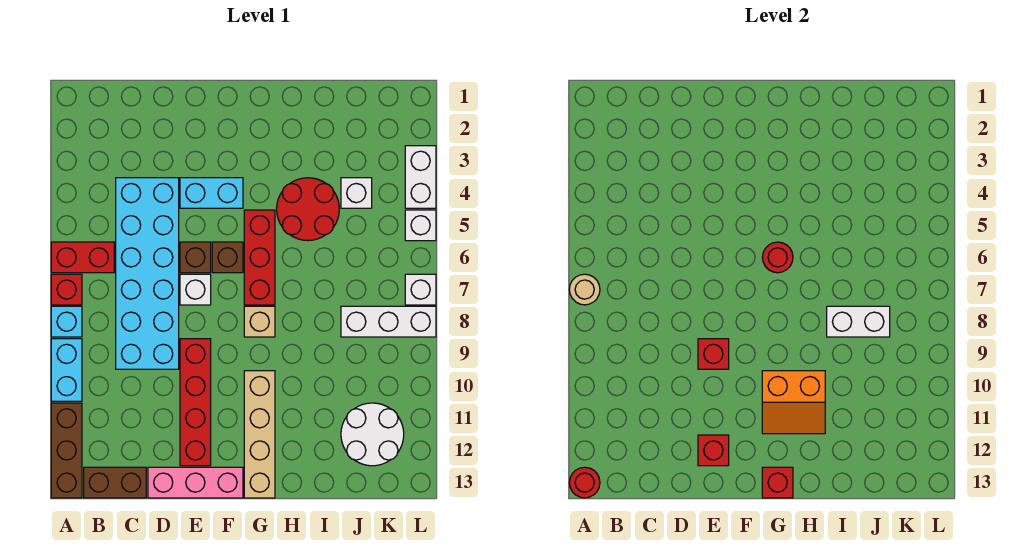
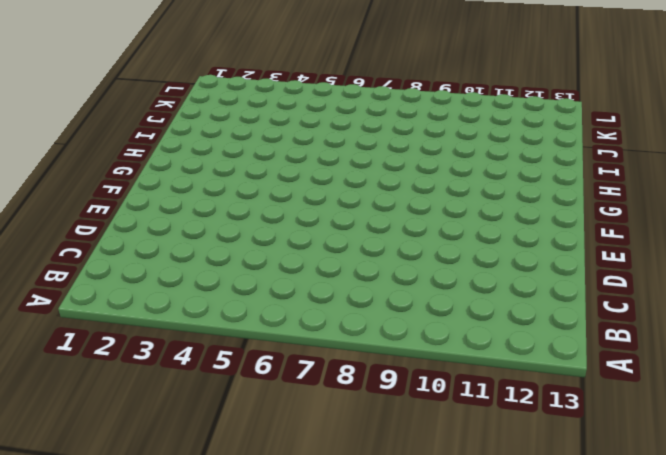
none -> red brick A6:B6 level 1
none -> red brick A7 level 1
none -> cyan brick A8 level 1
none -> cyan brick A9:A10 level 1

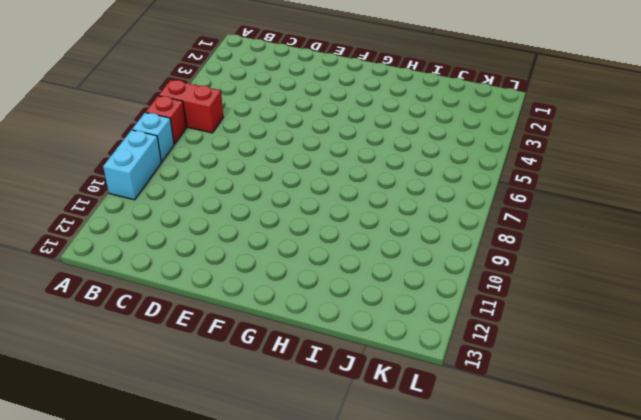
none -> brown brick A11:A13 level 1
none -> brown brick B13:C13 level 1
none -> cyan brick C4:D9 level 1
none -> pink brick D13:F13 level 1

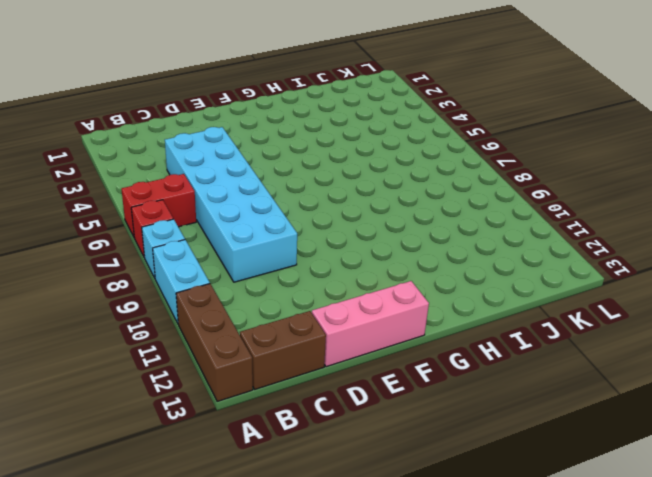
none -> cyan brick E4:F4 level 1
none -> brown brick E6 level 1
none -> white brick E7 level 1
none -> red brick E9:E12 level 1

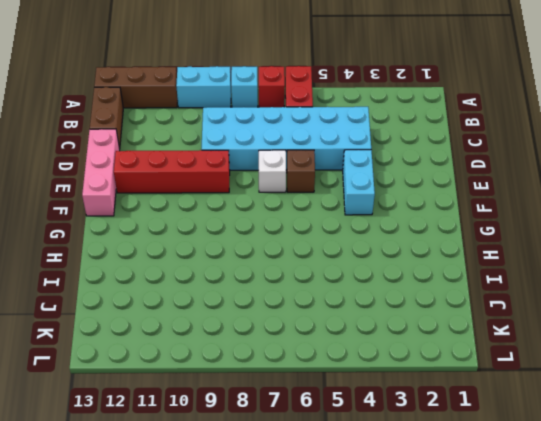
none -> brown brick F6 level 1
none -> red brick G5:G7 level 1
none -> tan brick G8 level 1
none -> tan brick G10:G13 level 1

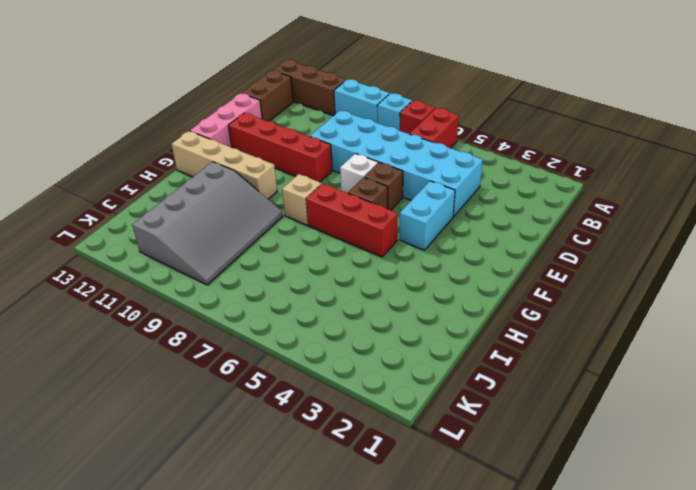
grey slope H9:K11 level 1 top 11 -> white round brick J11:K12 level 1
none -> red round brick H4:I5 level 1
none -> white brick J4 level 1
none -> white brick J8:L8 level 1
none -> white brick L3:L4 level 1

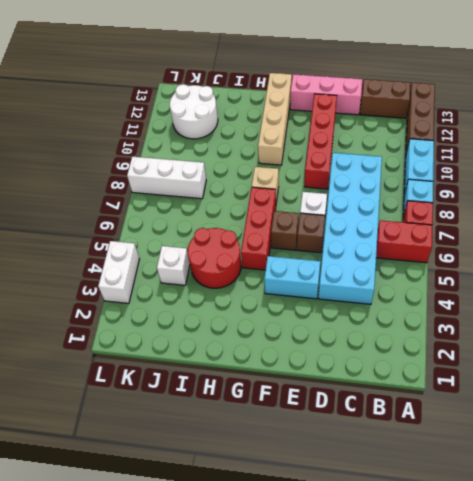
none -> white brick L5 level 1
none -> white brick L7 level 1
none -> tan round brick A7 level 2
none -> red round brick A13 level 2

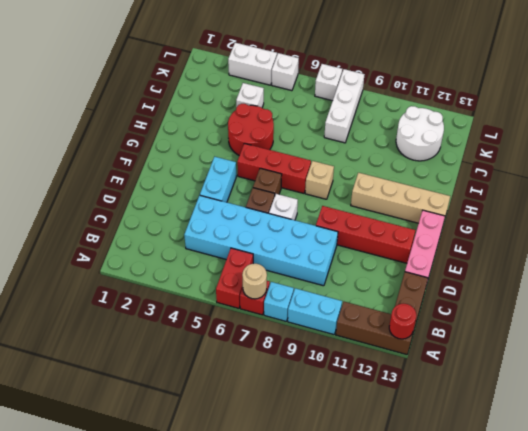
none -> red brick E9 level 2
none -> red brick E12 level 2
none -> red round brick G6 level 2
none -> orange slope G10:H11 level 2 top 10

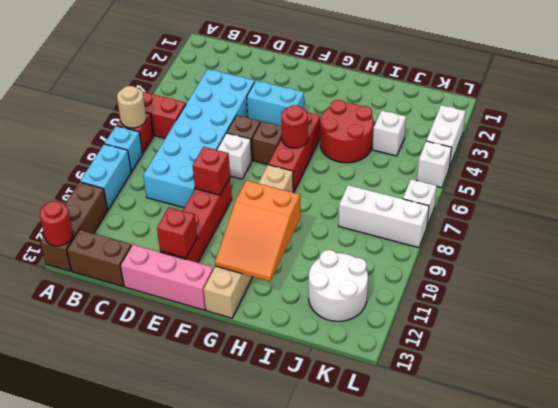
orange slope G10:H12 level 2 top 10 -> orange slope G10:H11 level 2 top 10
none -> red brick G13 level 2
none -> white brick I8:J8 level 2

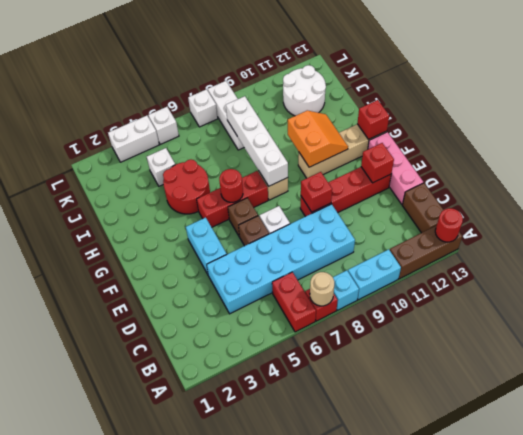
white brick G8:J8 level 2 -> white brick I8:J8 level 2

